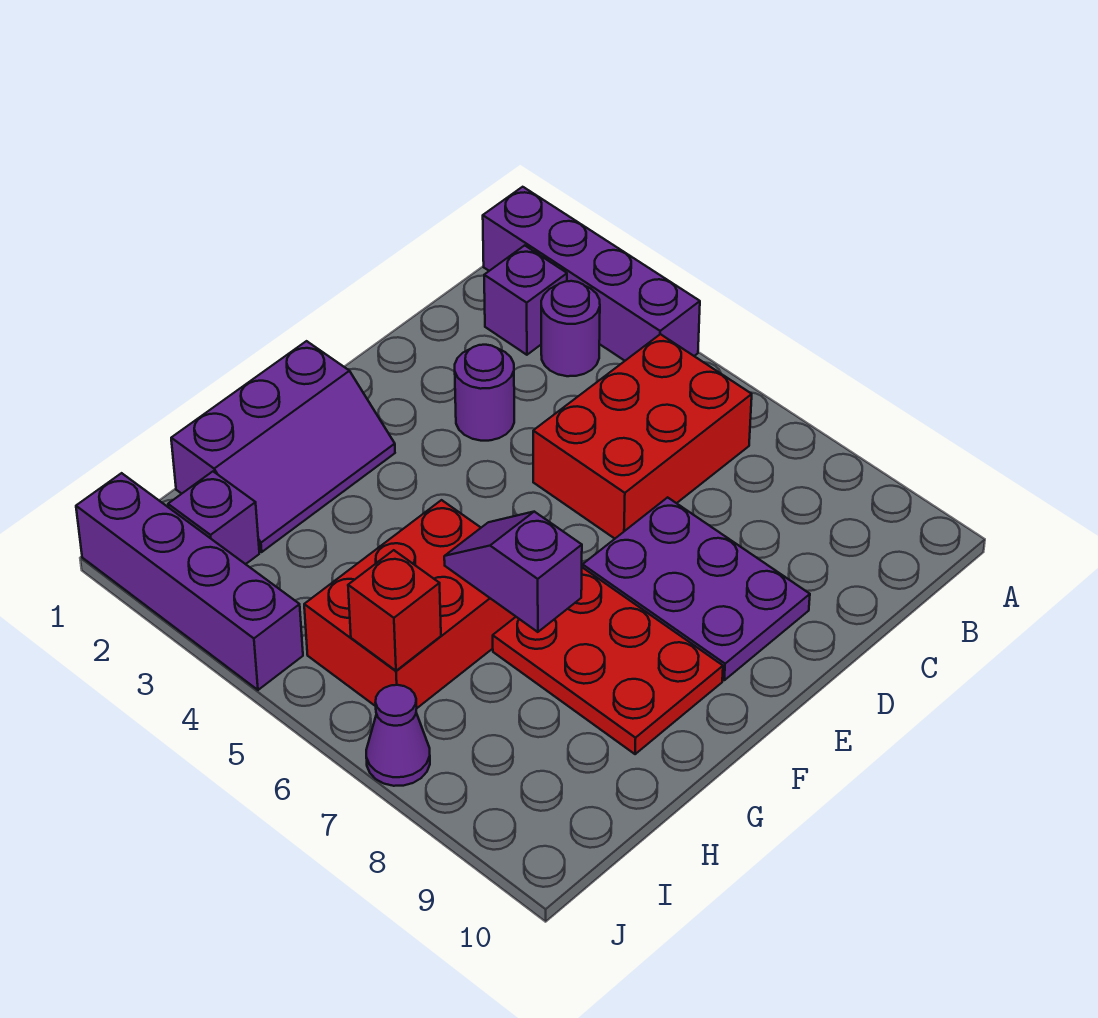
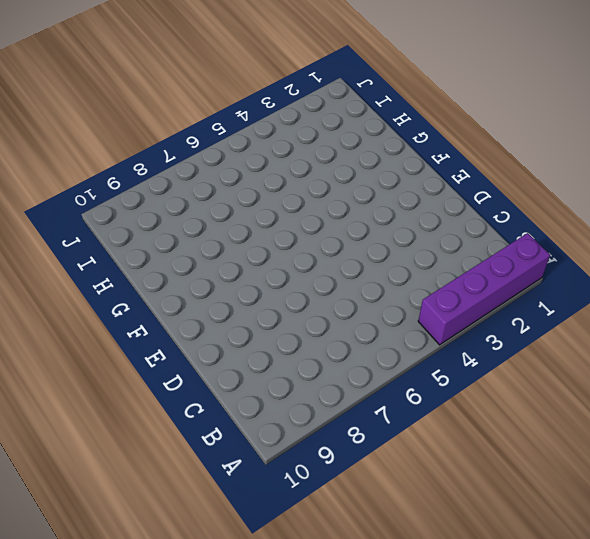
none -> purple brick B2 level 1
none -> purple round brick B3 level 1
none -> red brick B5:D6 level 1

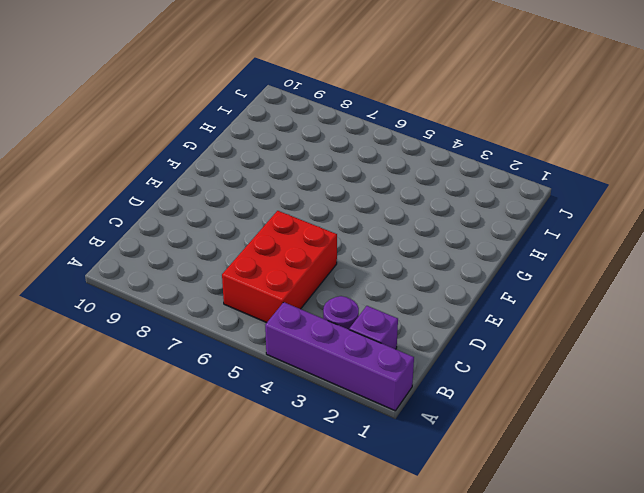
none -> purple round brick D3 level 1
none -> purple plate D7:E9 level 1
none -> purple slope F1:H2 level 1 top 1

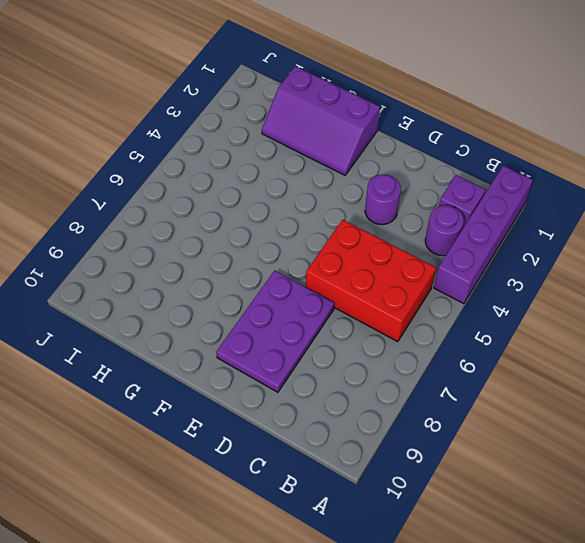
none -> red plate F7:G9 level 1
none -> red brick G5:I6 level 1
none -> purple brick I2 level 1

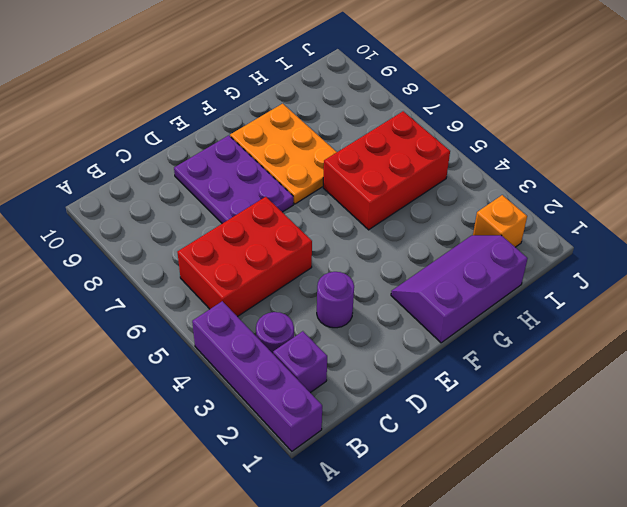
orange plate F7:G9 level 1 -> red plate F7:G9 level 1
orange brick I2 level 1 -> purple brick I2 level 1
none -> purple brick J1:J4 level 1
none -> purple cone J7 level 1
none -> purple slope G6:G7 level 2 top 7

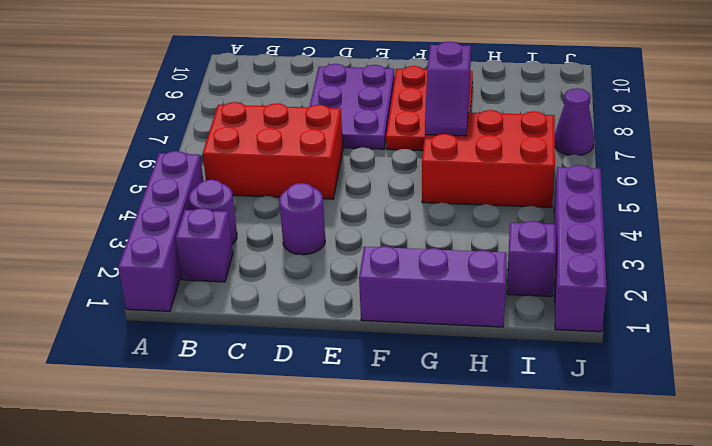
none -> red brick I6 level 2

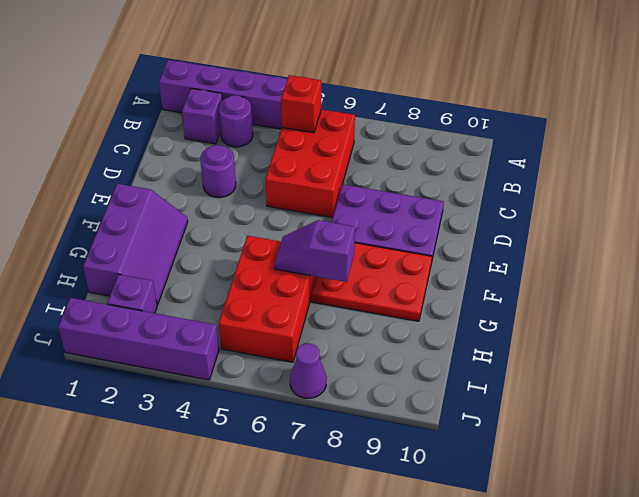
red brick B5 level 2 -> red brick I6 level 2

